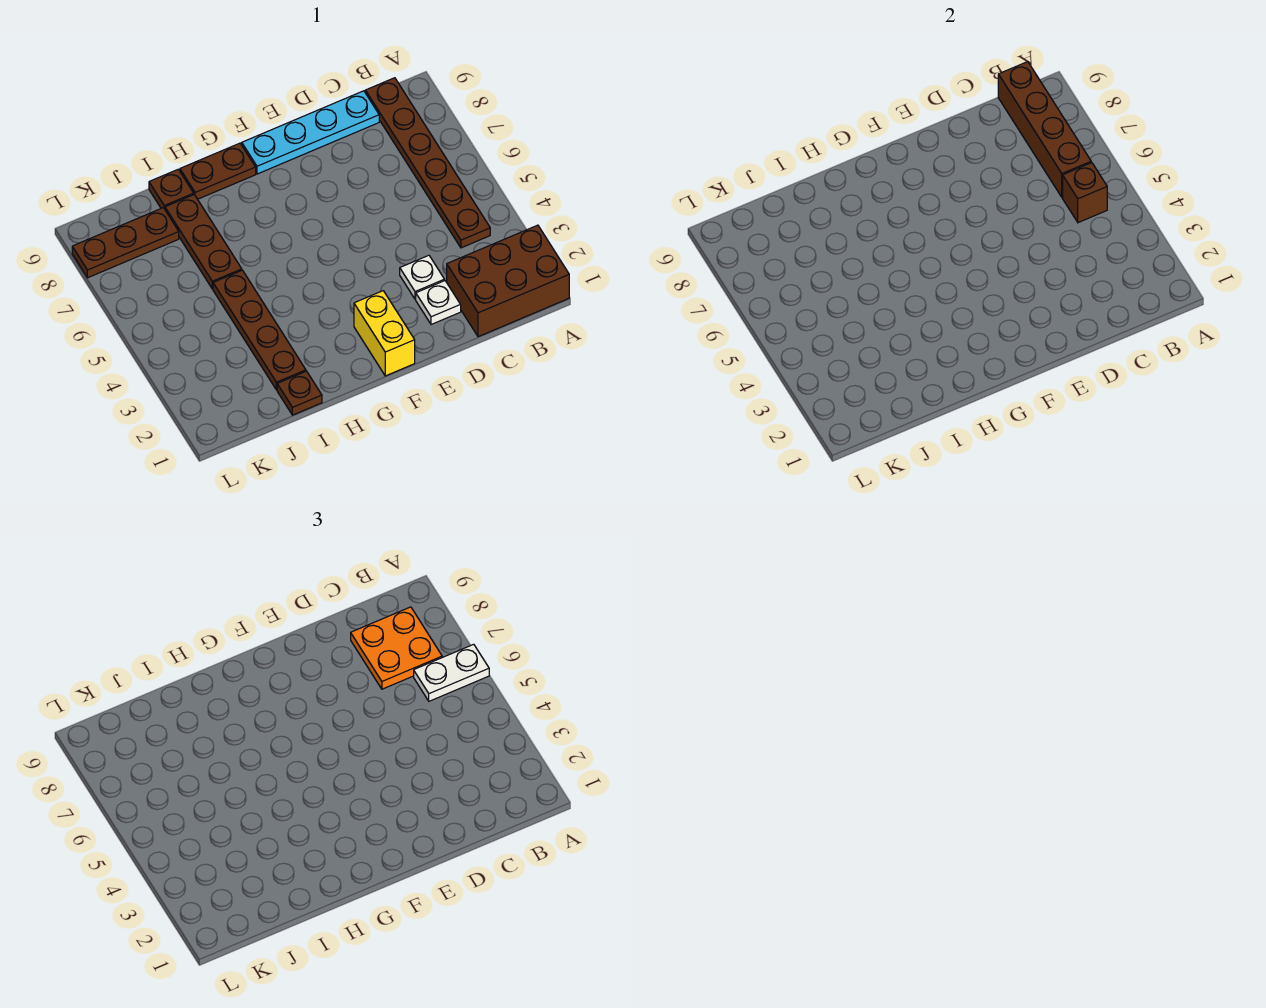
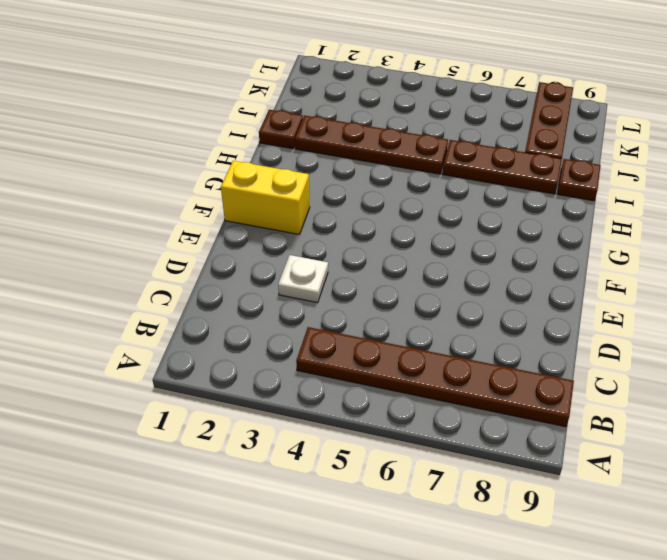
none -> brown brick A1:C2 level 1
none -> cyan plate C9:F9 level 1
none -> white plate D2 level 1

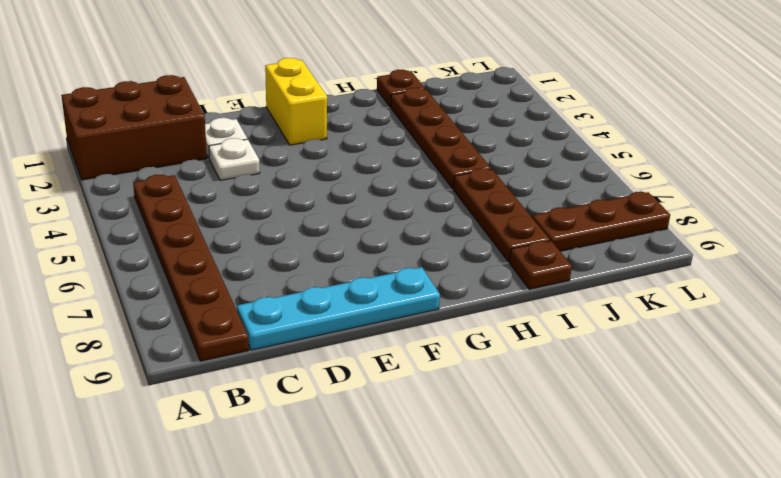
none -> brown plate G9:H9 level 1
none -> brown brick B5 level 2
none -> brown brick B6:B9 level 2

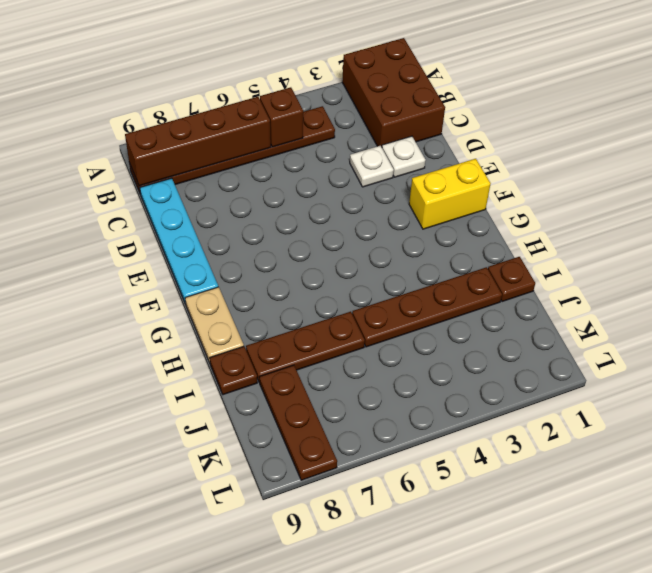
tan plate G9:H9 level 1 -> brown plate G9:H9 level 1
none -> white plate A6:B6 level 3
none -> orange plate B7:C8 level 3

